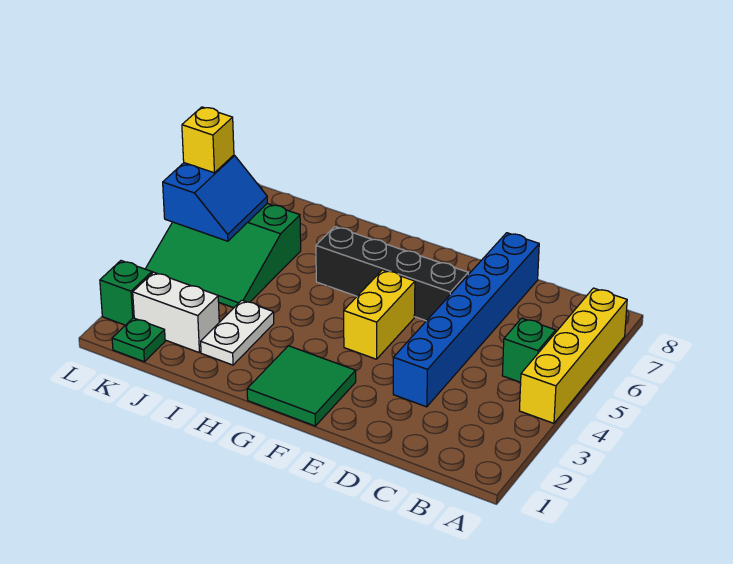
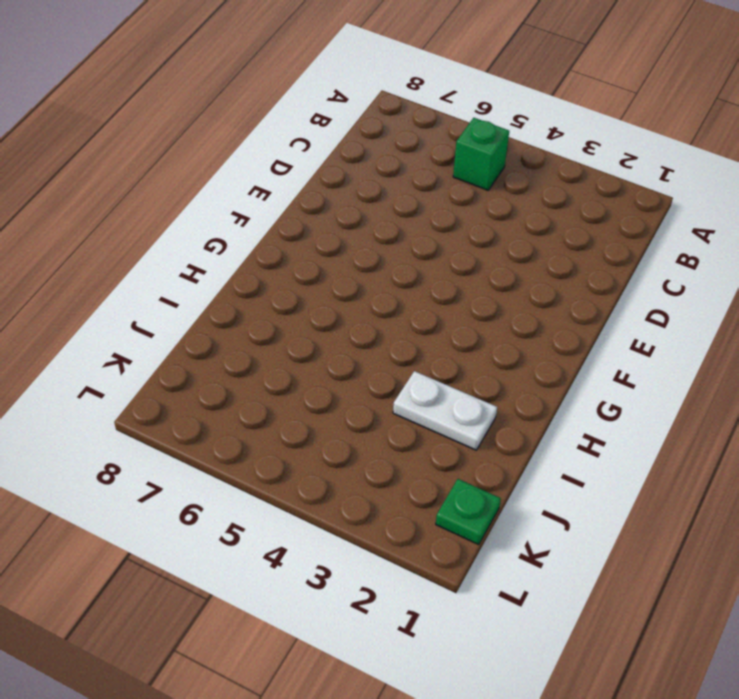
none -> yellow brick A4:A7 level 1
none -> blue brick D3:D8 level 1
none -> black brick E6:H6 level 1

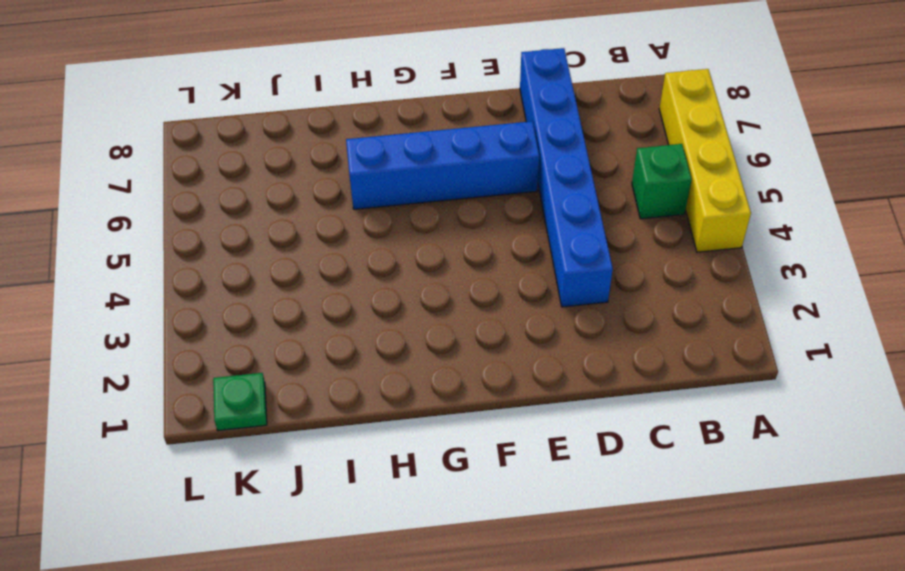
blue brick E6:H6 level 1 -> black brick E6:H6 level 1
none -> green tile F1:G2 level 1
none -> yellow brick F4:F5 level 1
none -> white plate I2:I3 level 1

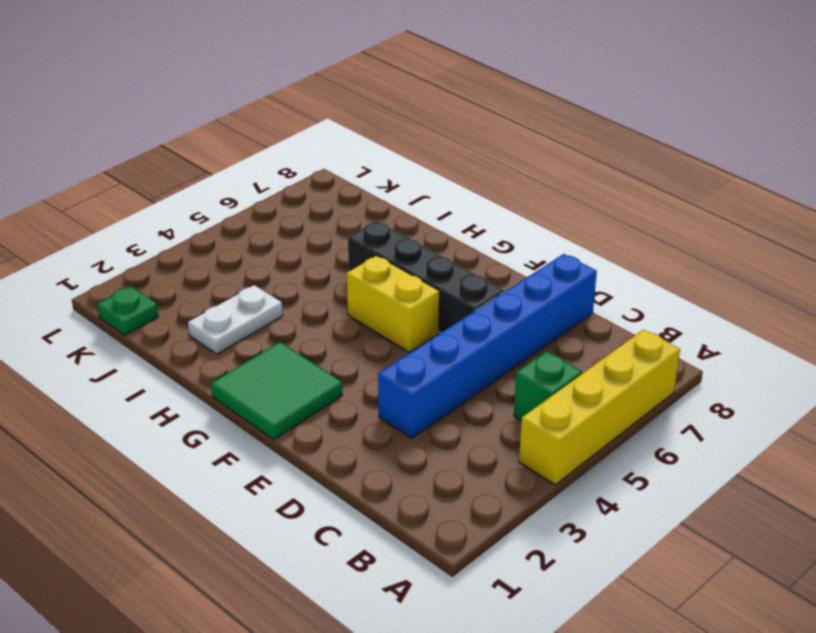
yellow brick F5:G5 level 1 -> yellow brick F4:F5 level 1
none -> white brick J2:K2 level 1
none -> green slope J4:L6 level 1 top 6
none -> green brick L2 level 1

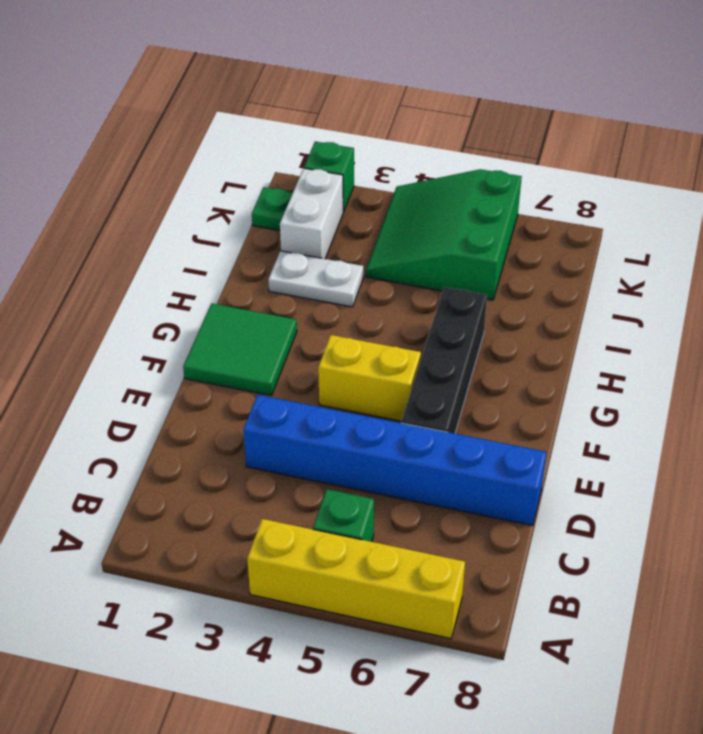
none -> blue slope K5:L6 level 2 top L
none -> yellow brick L6 level 3

